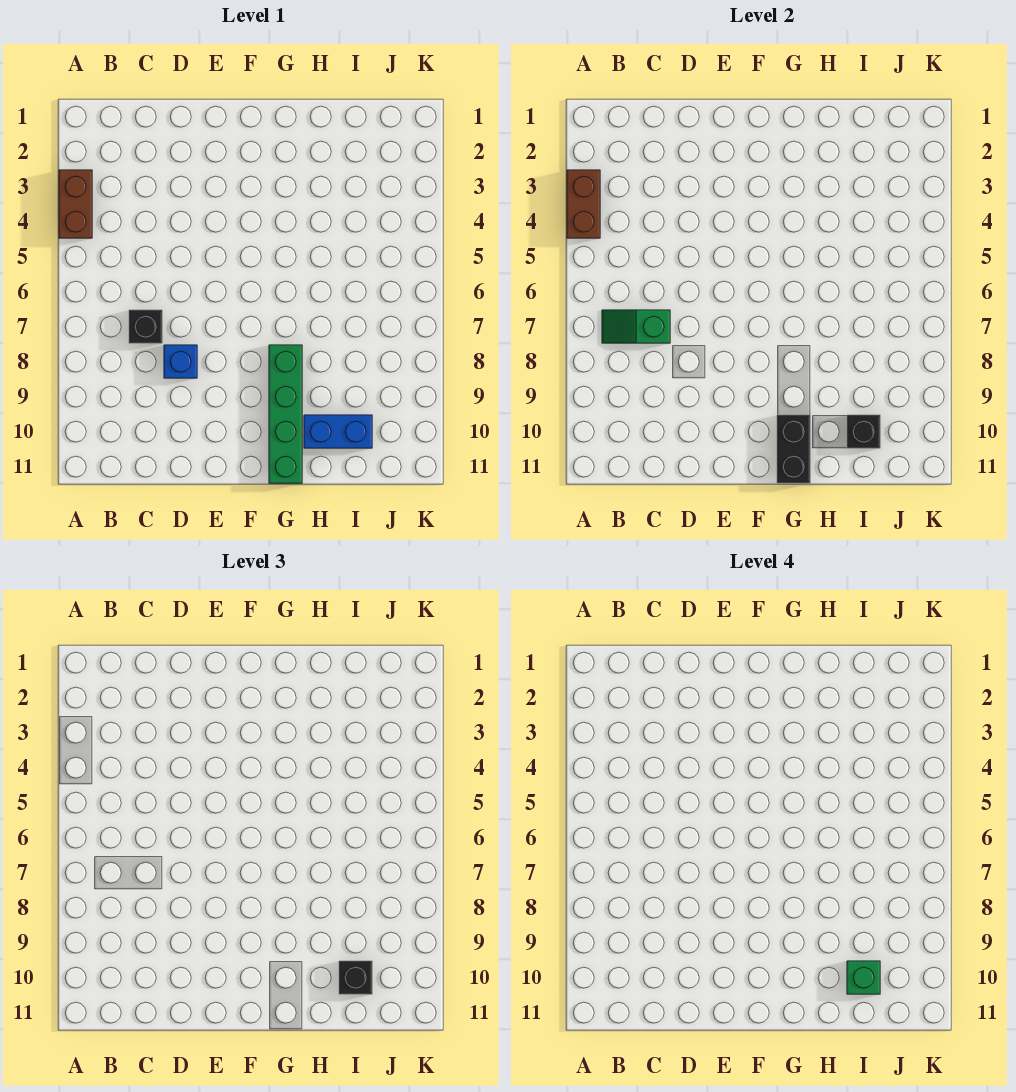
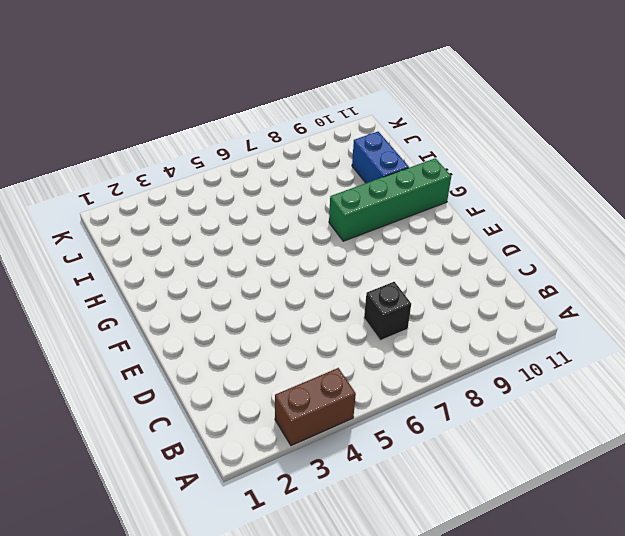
none -> blue brick D8 level 1
none -> brown brick A3:A4 level 2

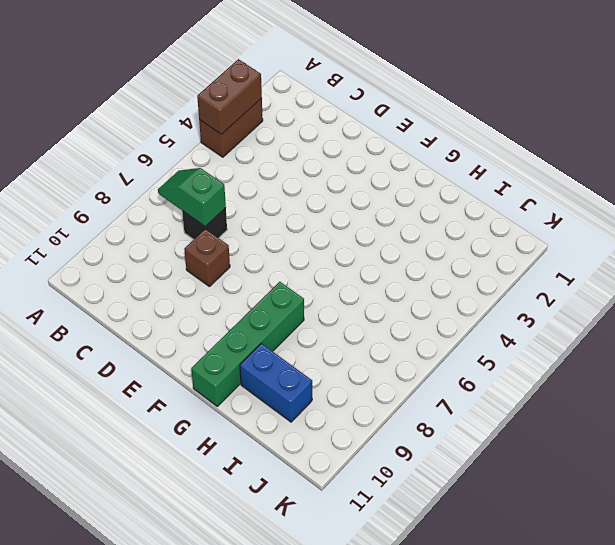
brown brick D8 level 1 -> blue brick D8 level 1
none -> black brick G10:G11 level 2
none -> black brick I10 level 2

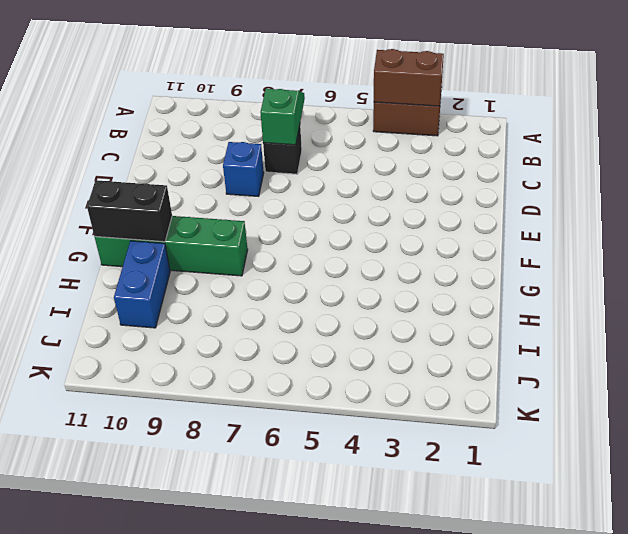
none -> black brick I10 level 2
none -> black brick I10 level 3

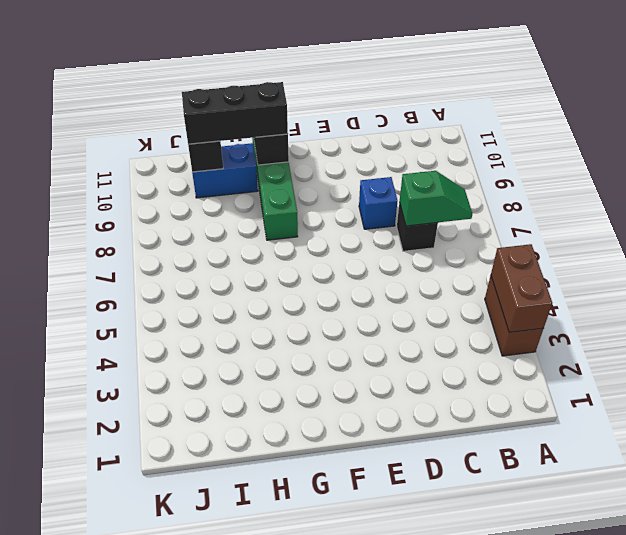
black brick G10:I10 level 3 -> black brick I10 level 3
none -> green brick I10 level 4

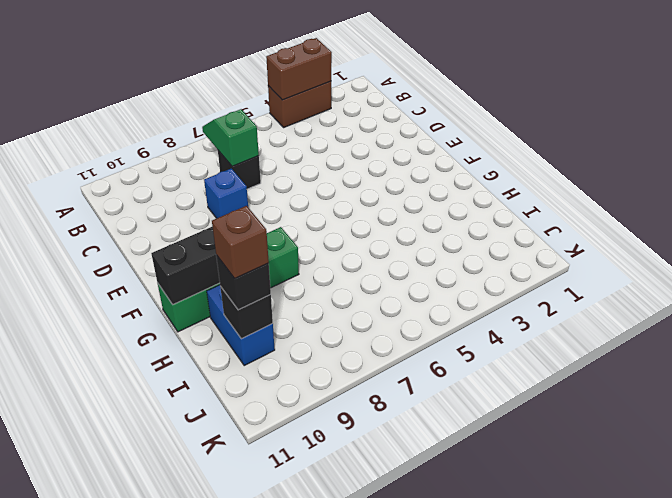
brown brick I10 level 4 -> green brick I10 level 4

